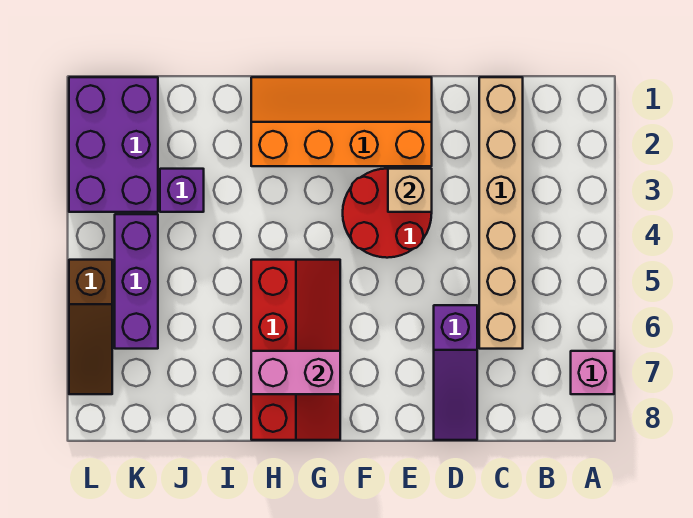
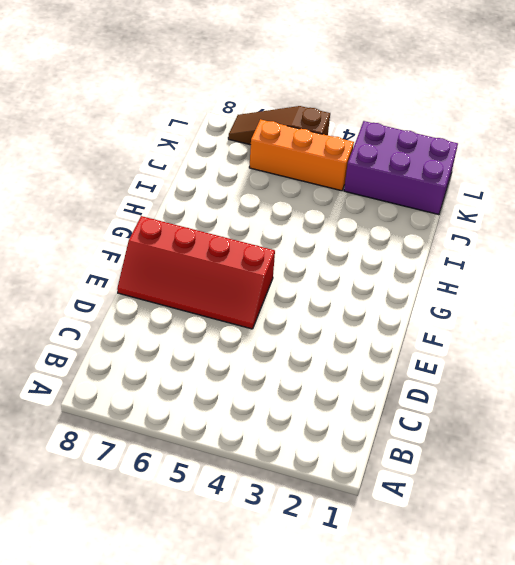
red slope E5:F8 level 1 top F -> red slope G5:H8 level 1 top H
orange brick K4:K6 level 1 -> purple brick K4:K6 level 1
none -> pink brick A7 level 1
none -> tan brick C1:C6 level 1
none -> purple slope D6:D8 level 1 top 6

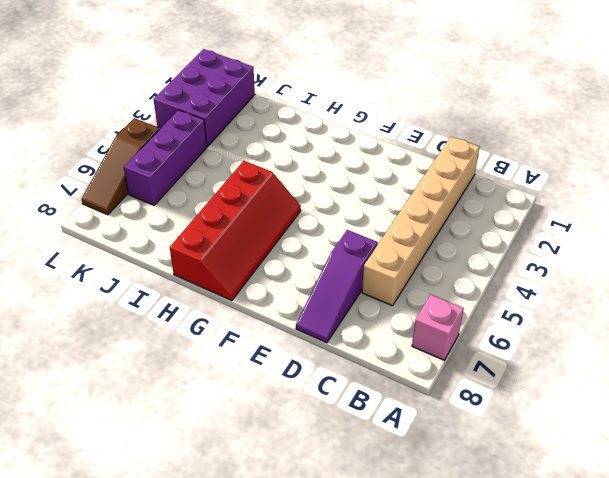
none -> orange slope E1:H2 level 1 top 2
none -> red round brick E3:F4 level 1
none -> purple brick J3 level 1

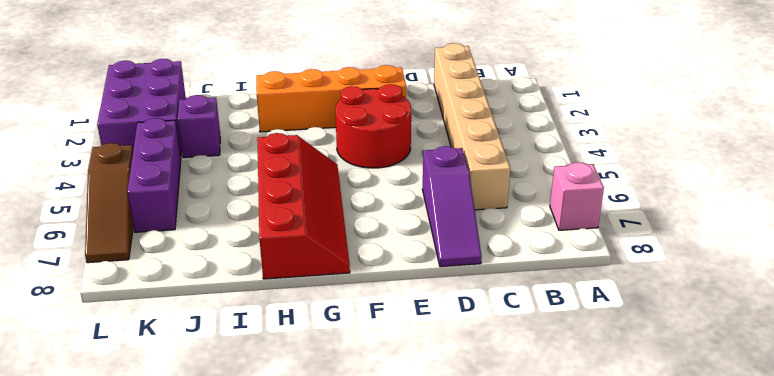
none -> tan brick E3 level 2
none -> pink brick G7:H7 level 2

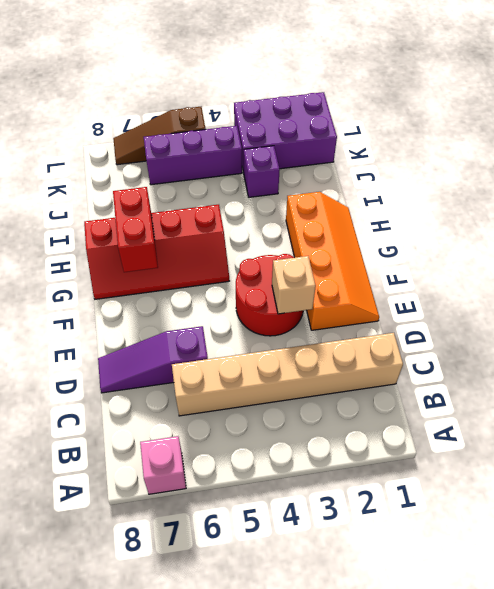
red brick G7:H7 level 2 -> pink brick G7:H7 level 2

